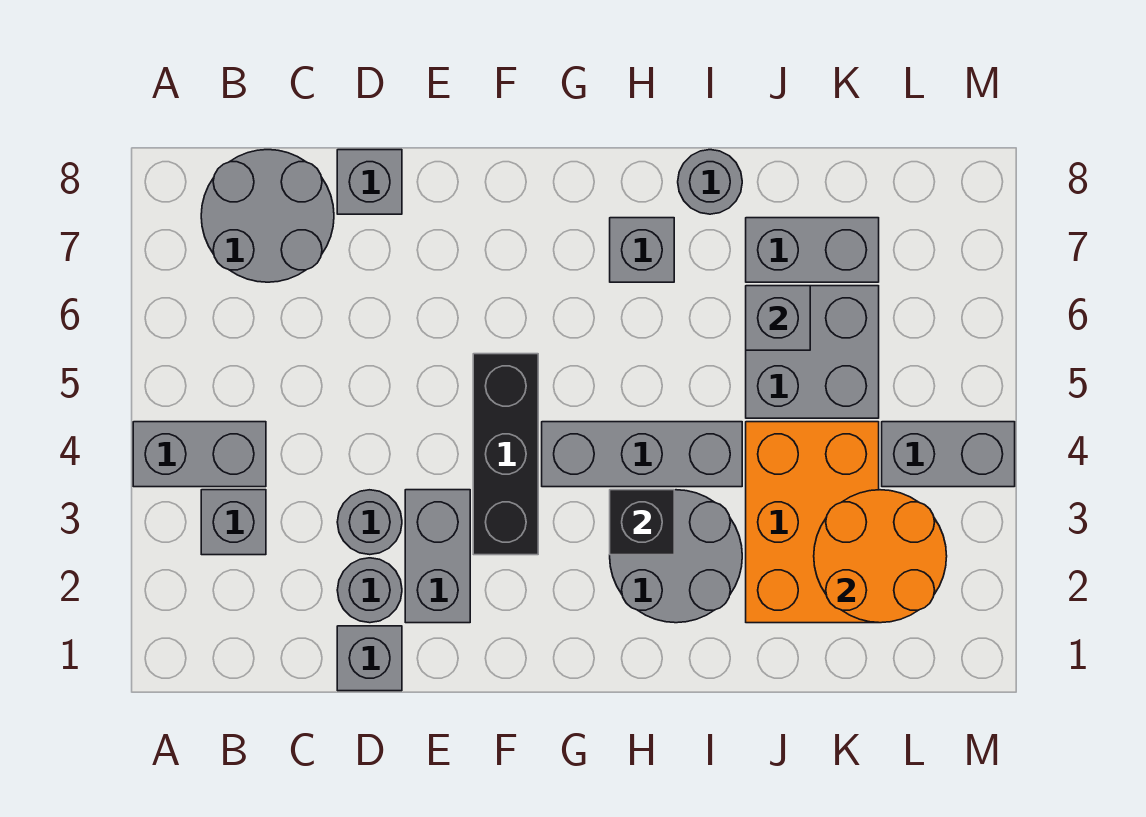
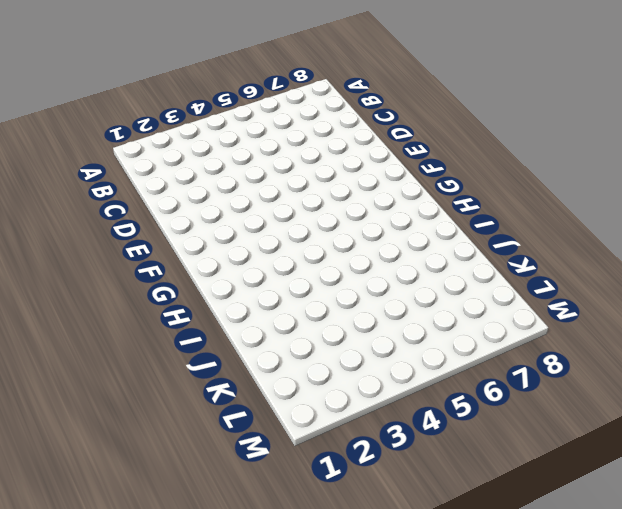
none -> grey brick A4:B4 level 1
none -> grey brick B3 level 1
none -> grey round brick B7:C8 level 1

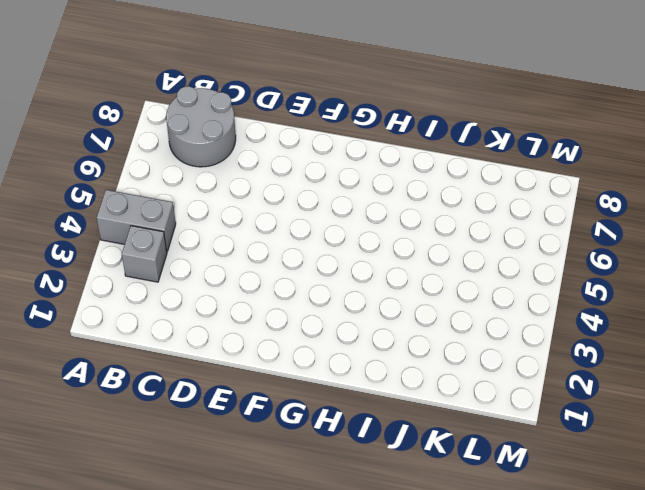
none -> grey brick D1 level 1
none -> grey round brick D2 level 1
none -> grey round brick D3 level 1

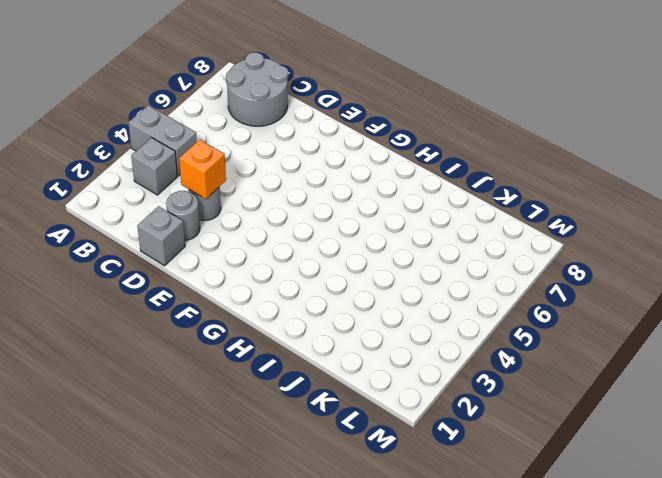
orange brick D3 level 2 -> none
none -> grey brick D8 level 1
none -> grey brick E2:E3 level 1
none -> black brick F3:F5 level 1

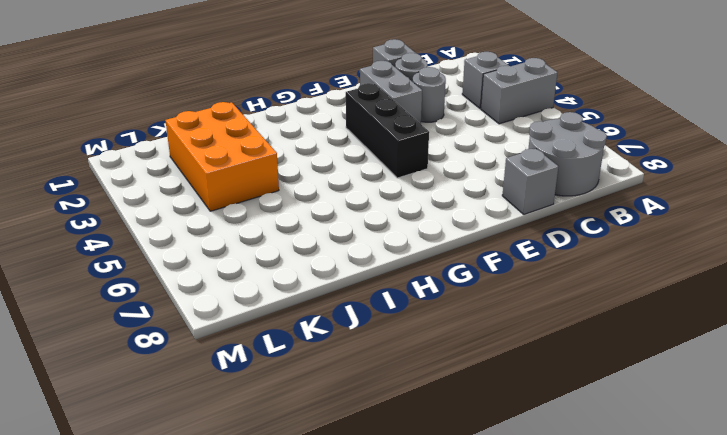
none -> grey brick G4:I4 level 1
none -> grey round brick H2:I3 level 1
none -> grey brick H7 level 1

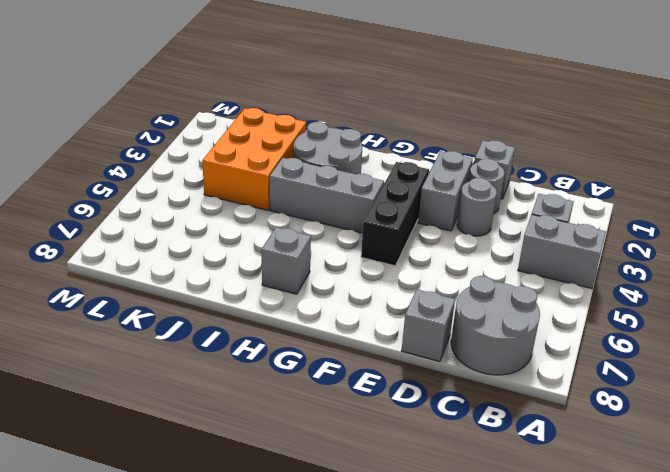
none -> grey round brick I8 level 1
none -> grey brick J5:K6 level 1
none -> grey brick J7:K7 level 1

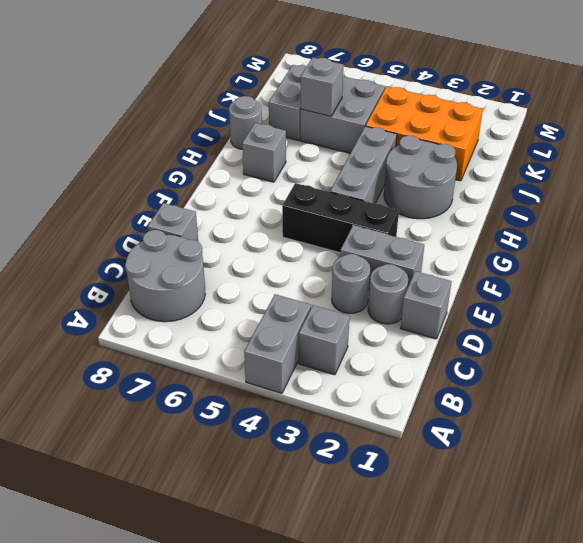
none -> grey brick L4:M4 level 1
none -> black brick H3 level 2
none -> orange round brick K2:L3 level 2

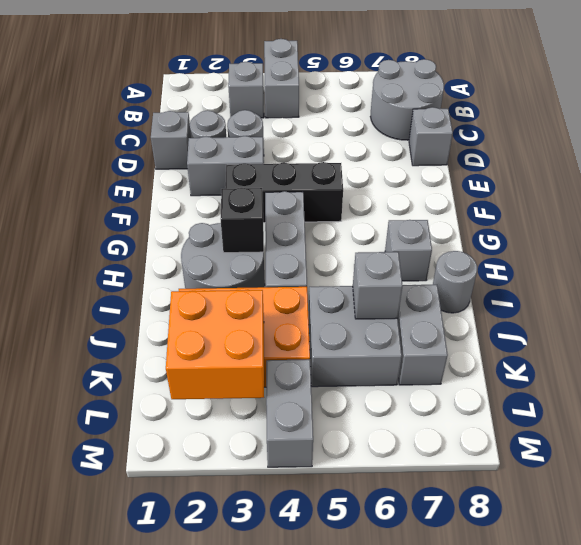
orange brick K2:L3 level 2 -> orange round brick K2:L3 level 2

